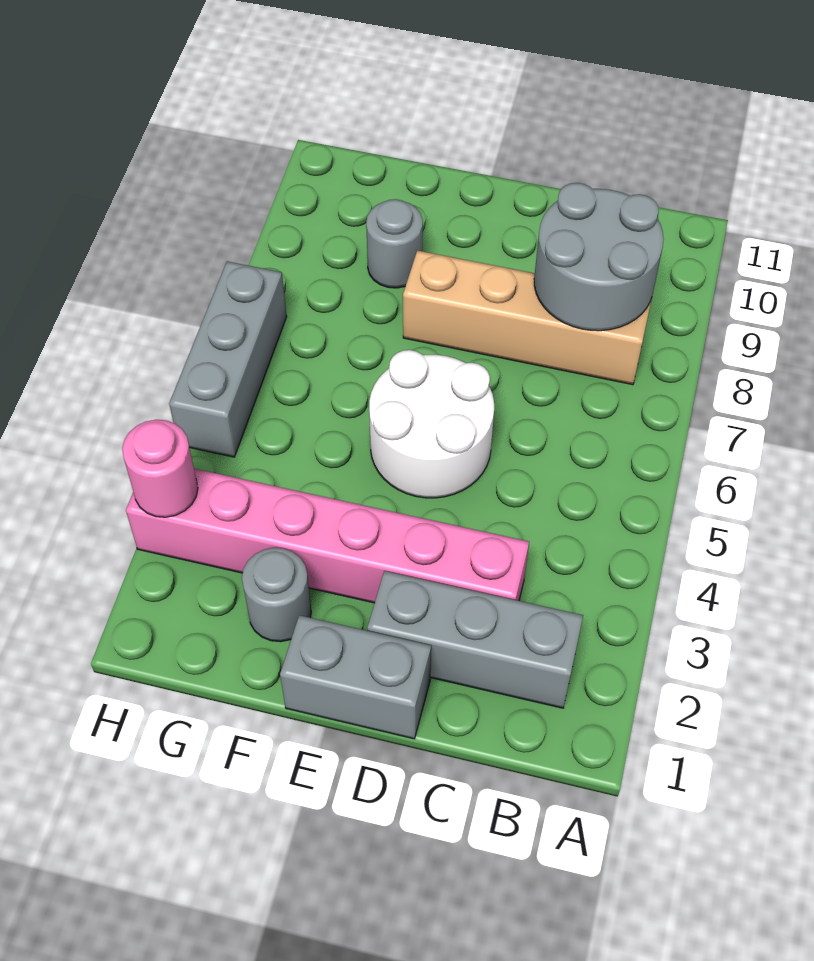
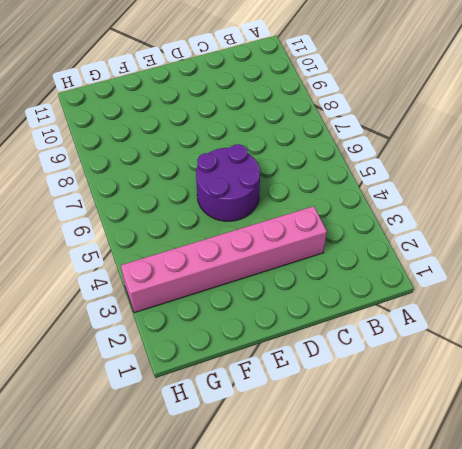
purple round brick D5:E6 level 1 -> white round brick D5:E6 level 1
none -> grey brick B2:D2 level 1
none -> tan brick B8:E8 level 1

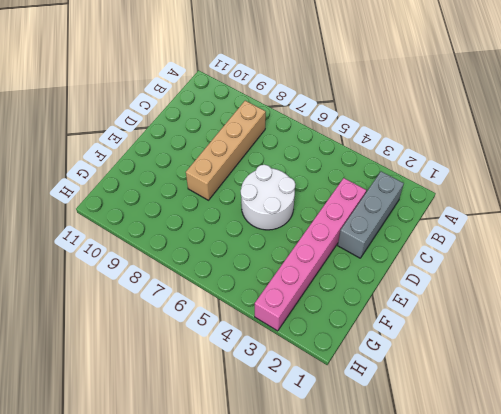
none -> grey brick D1:E1 level 1
none -> grey round brick F2 level 1

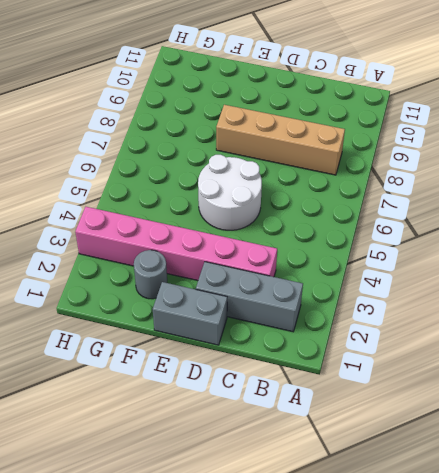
none -> grey round brick F9 level 1
none -> grey brick H5:H7 level 1

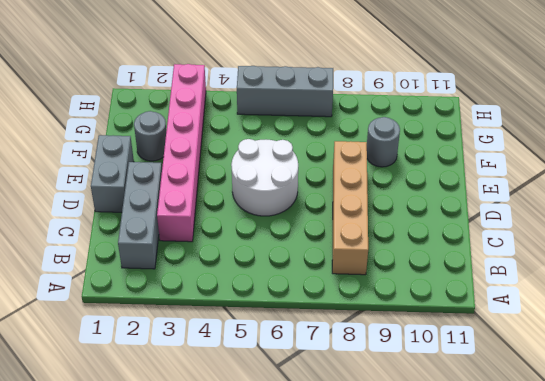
none -> grey round brick B8:C9 level 2
none -> pink round brick H3 level 2

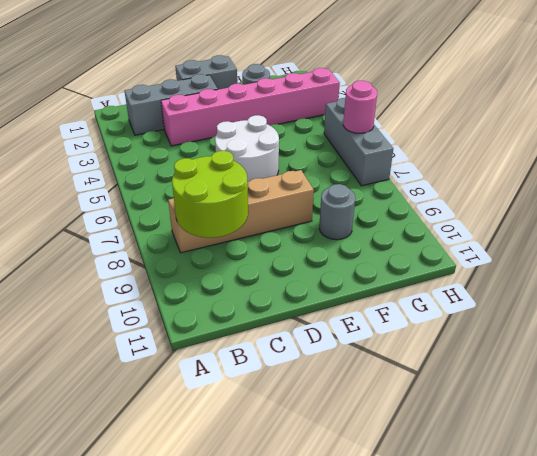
lime round brick B8:C9 level 2 -> grey round brick B8:C9 level 2
pink round brick H6 level 2 -> pink round brick H3 level 2

